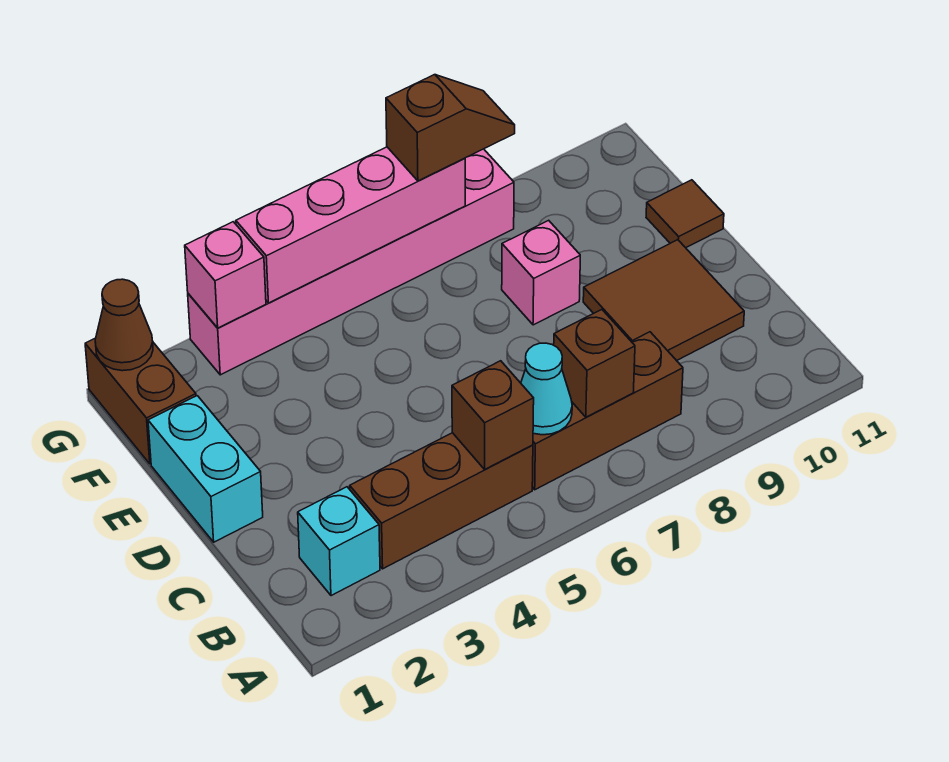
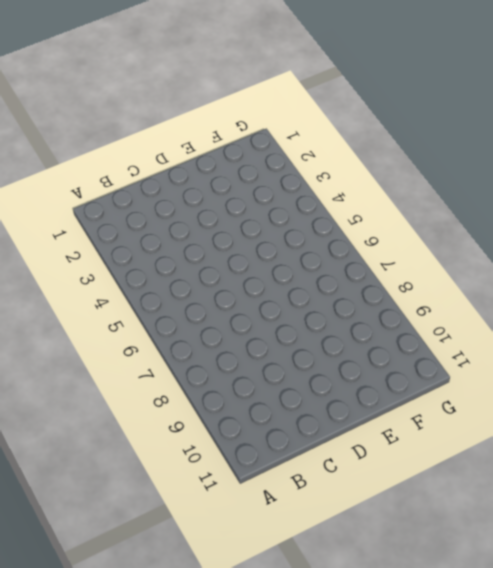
none -> cyan brick B2 level 1
none -> brown brick B3:B5 level 1
none -> brown brick B6:B8 level 1

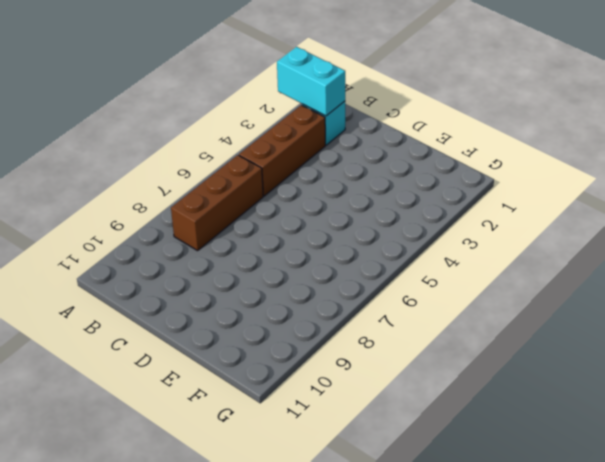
cyan brick A2:B2 level 2 -> cyan brick D1:E1 level 1
none -> brown tile C9:D10 level 1
none -> pink brick E8 level 1
none -> brown tile E11 level 1

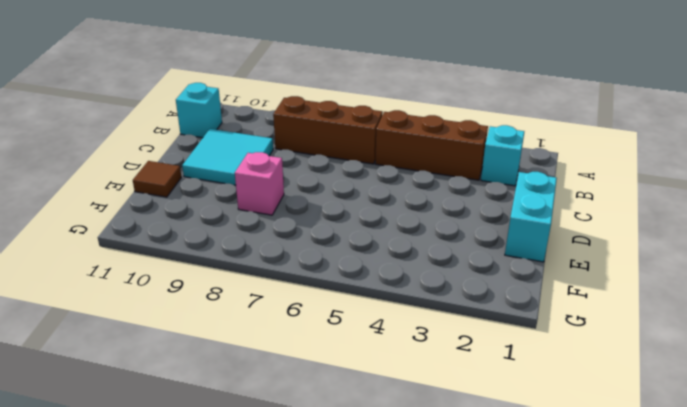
cyan brick B11 level 1 -> none
cyan tile C9:D10 level 1 -> brown tile C9:D10 level 1
none -> brown brick F1:G1 level 1
none -> pink brick G3:G8 level 1
none -> brown brick B5 level 2

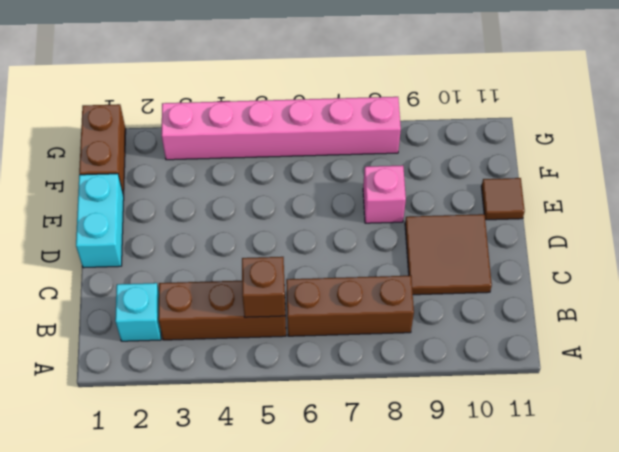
none -> cyan cone B6 level 2
none -> brown brick B7 level 2
none -> brown cone G1 level 2

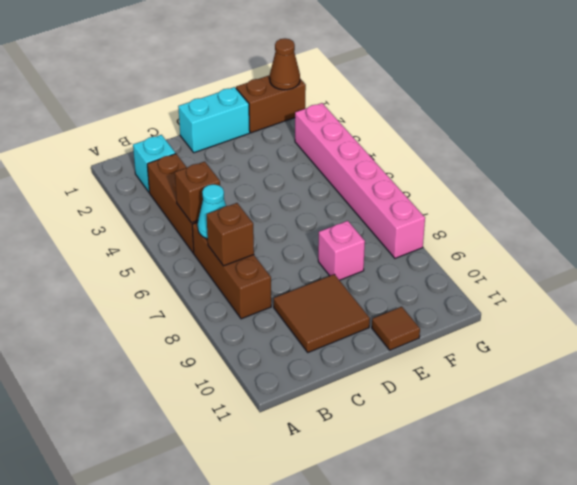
none -> pink brick G3 level 2
none -> pink brick G4:G7 level 2
none -> brown slope G7:G8 level 3 top 7

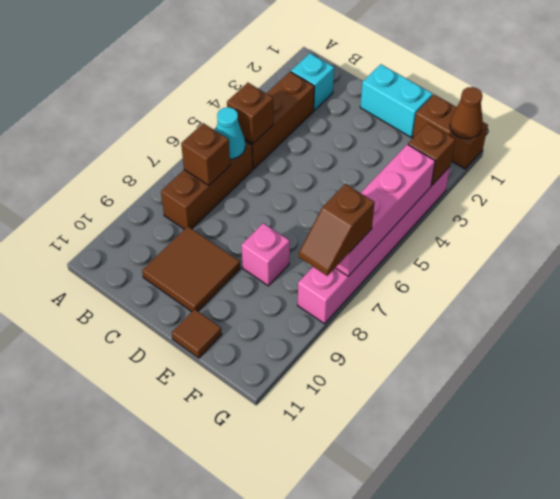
brown brick G3 level 2 -> pink brick G3 level 2

